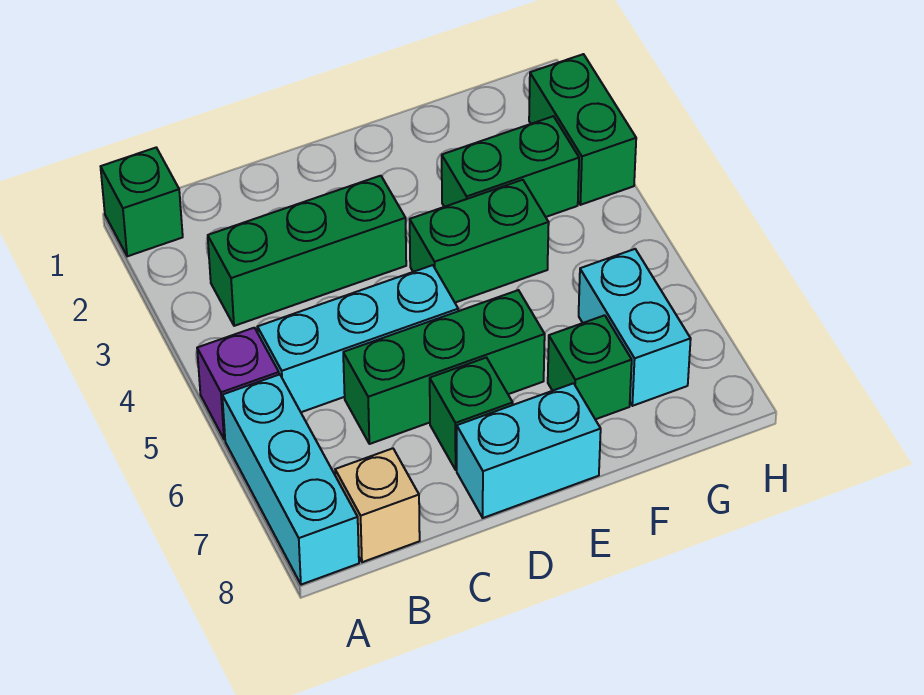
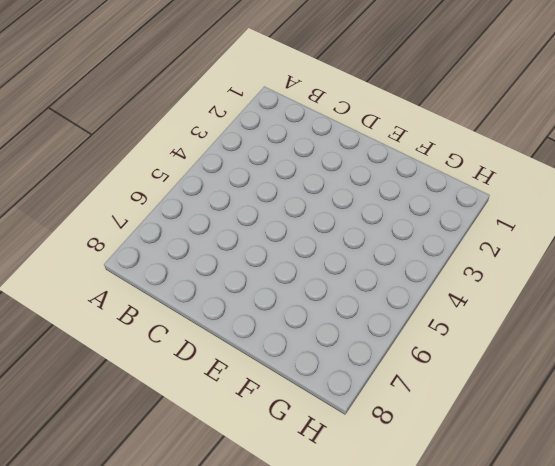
none -> green brick A1 level 1
none -> purple brick A5 level 1
none -> cyan brick A6:A8 level 1

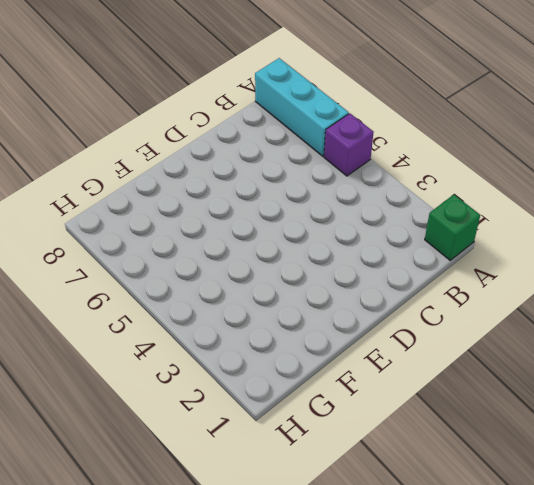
none -> green brick B3:D3 level 1
none -> cyan brick B5:D5 level 1
none -> tan brick B8 level 1

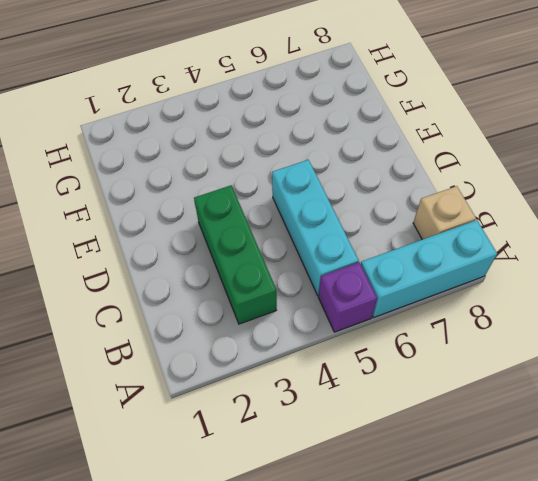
none -> green brick A1 level 1
none -> green brick C6:E6 level 1
none -> green brick D7 level 1

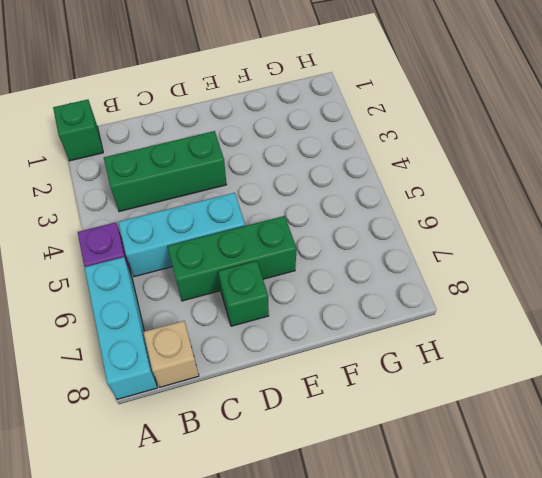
none -> cyan brick D8:E8 level 1
none -> green brick E4:F4 level 1
none -> green brick F3:G3 level 1

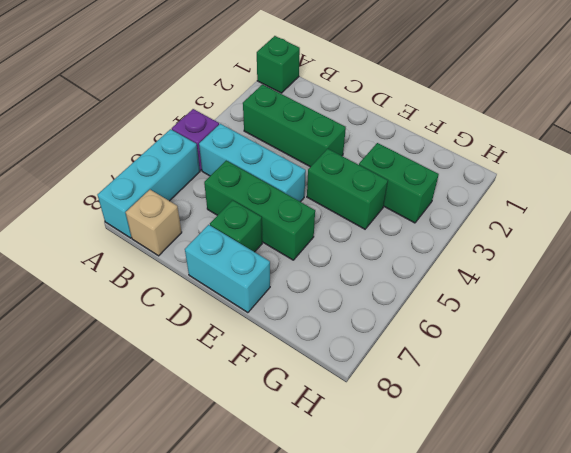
none -> green brick F7 level 1
none -> cyan brick G6:G7 level 1
none -> green brick H2:H3 level 1

